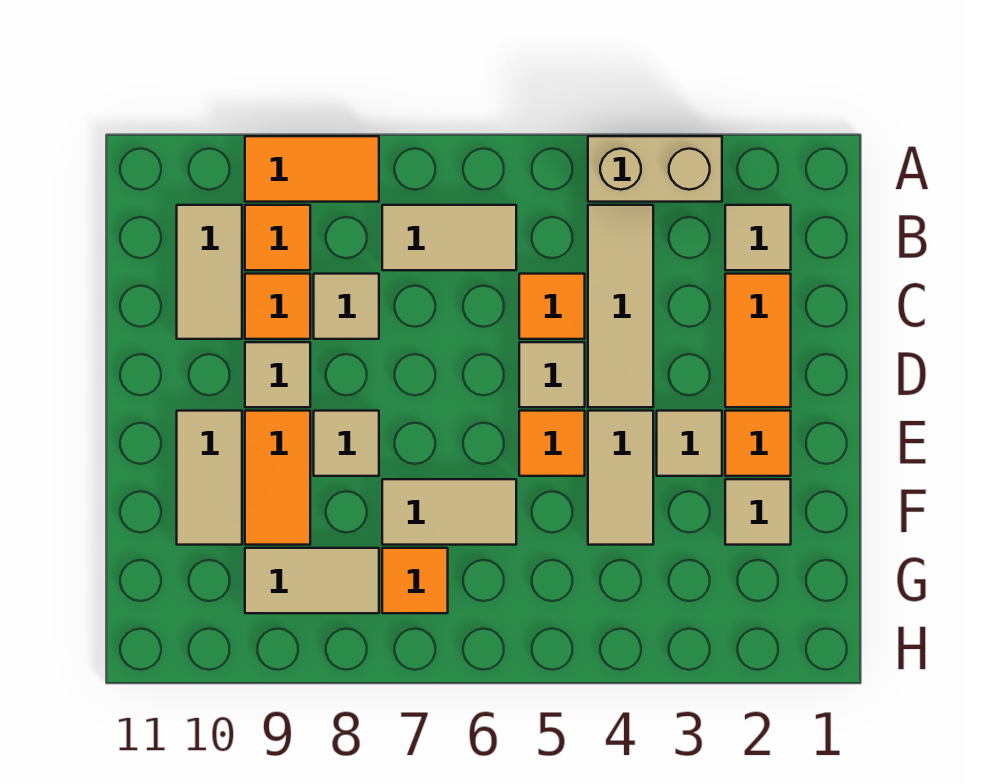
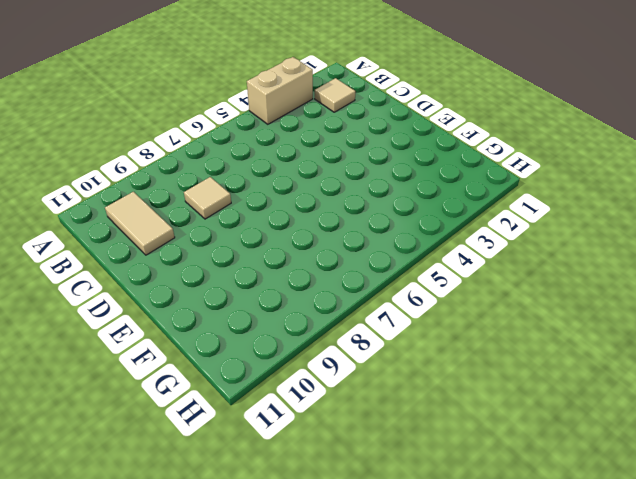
none -> orange tile A8:A9 level 1
none -> tan tile B4:D4 level 1
none -> tan tile B6:B7 level 1

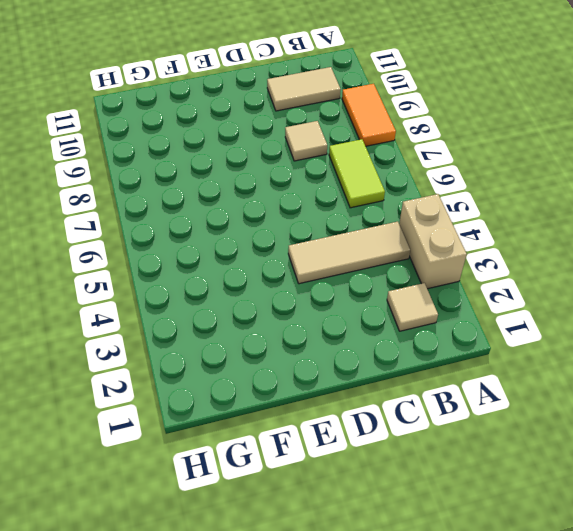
lime tile B6:B7 level 1 -> tan tile B6:B7 level 1
none -> orange tile B9 level 1
none -> orange tile C2:D2 level 1
none -> orange tile C5 level 1

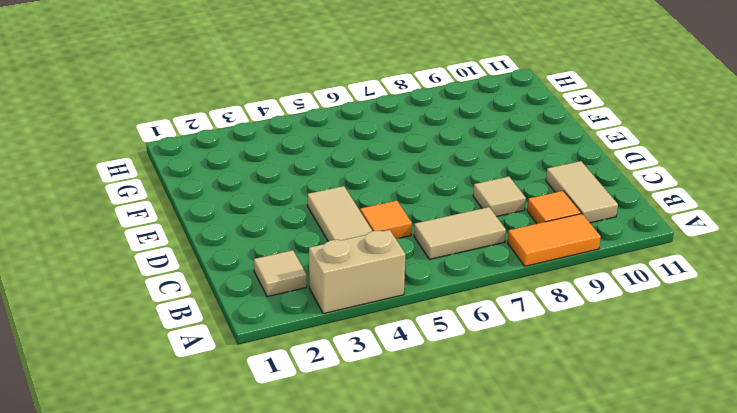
none -> orange tile C2:D2 level 1
none -> orange tile C9 level 1
none -> tan tile D5 level 1

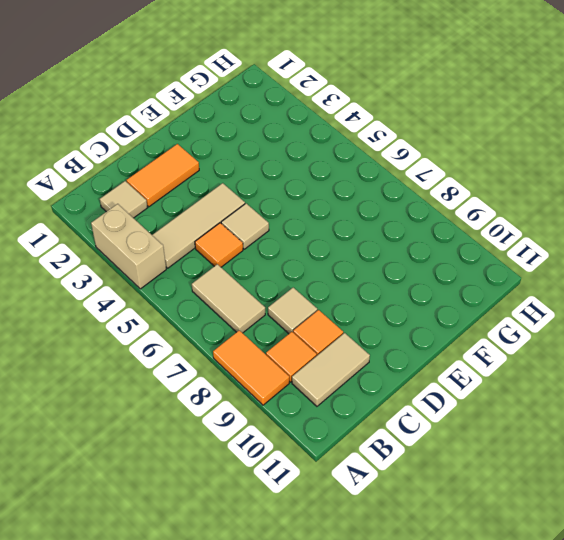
none -> tan tile D9 level 1
none -> orange tile E2 level 1
none -> tan tile E3 level 1

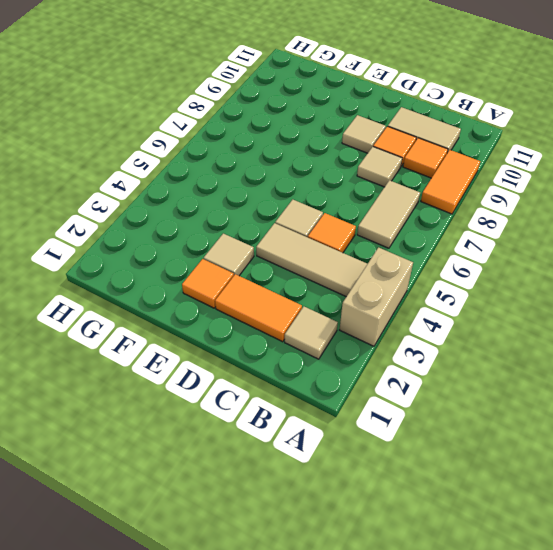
none -> tan tile E4:F4 level 1
none -> orange tile E5 level 1
none -> tan tile E8 level 1

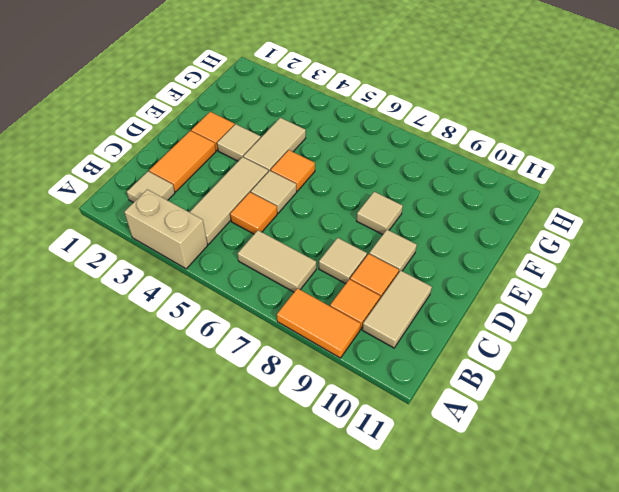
none -> orange tile E9:F9 level 1
none -> tan tile E10:F10 level 1
none -> tan tile F2 level 1

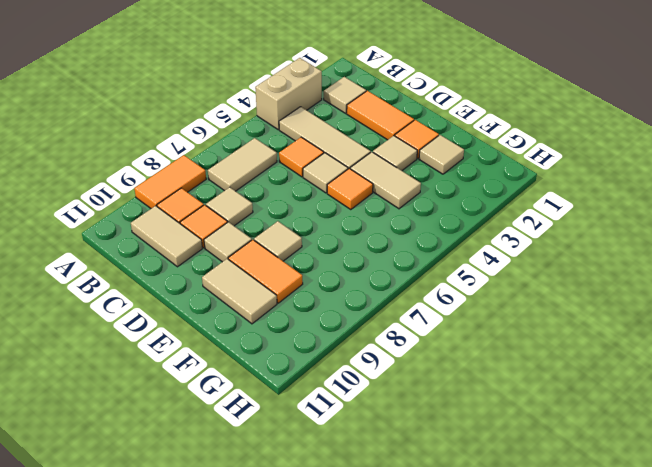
none -> tan tile F6:F7 level 1
none -> orange tile G7 level 1
none -> tan tile G8:G9 level 1

